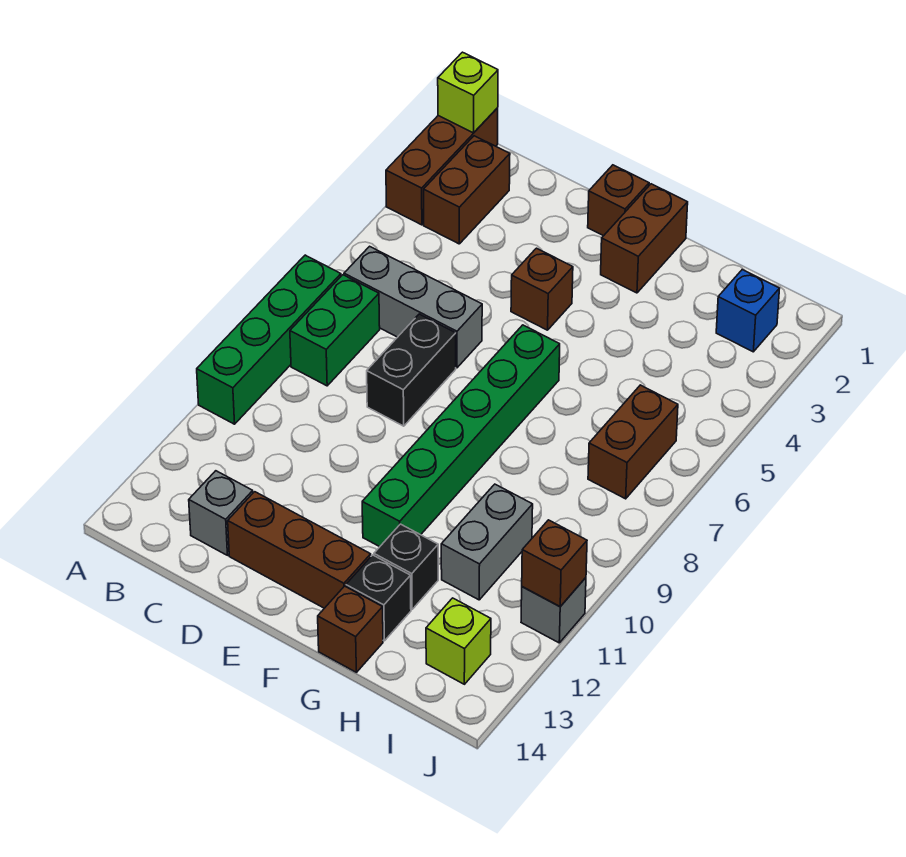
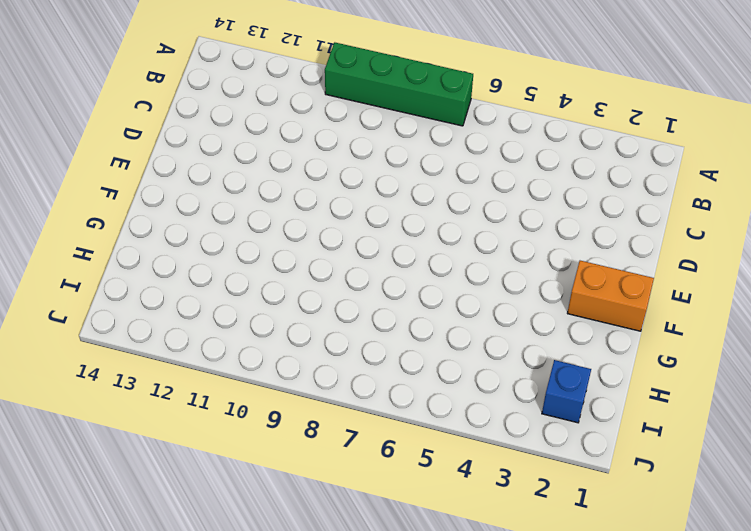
orange brick F1:F2 level 1 -> brown brick F1:F2 level 1
none -> brown brick A1:A3 level 1
none -> brown brick B2:B3 level 1
none -> grey brick B6:D6 level 1

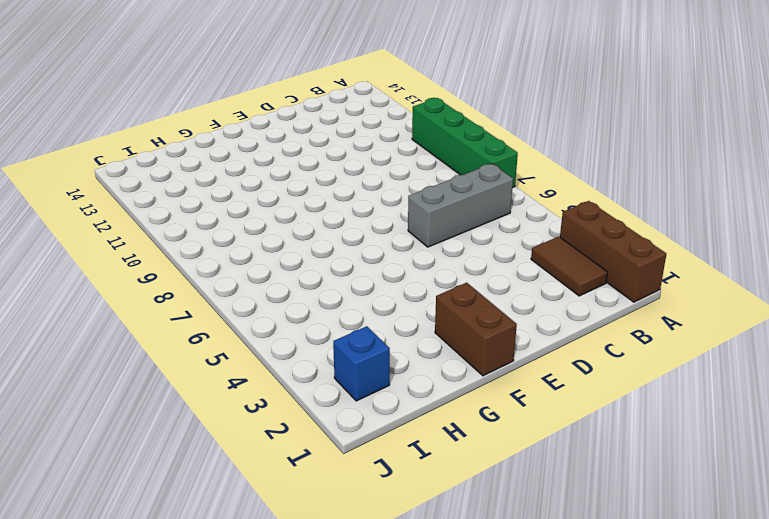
brown tile B2:B3 level 1 -> brown brick B2:B3 level 1
none -> green brick B7:B8 level 1
none -> grey brick C13 level 1
none -> black brick D7:D8 level 1

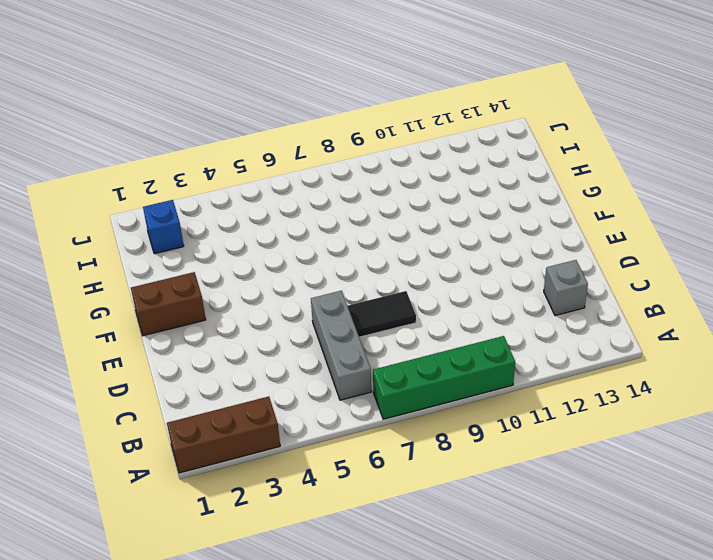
black tile D7:D8 level 1 -> black brick D7:D8 level 1
none -> brown brick B2:B3 level 1
none -> green brick B7:B8 level 1
none -> brown brick D13:F13 level 1

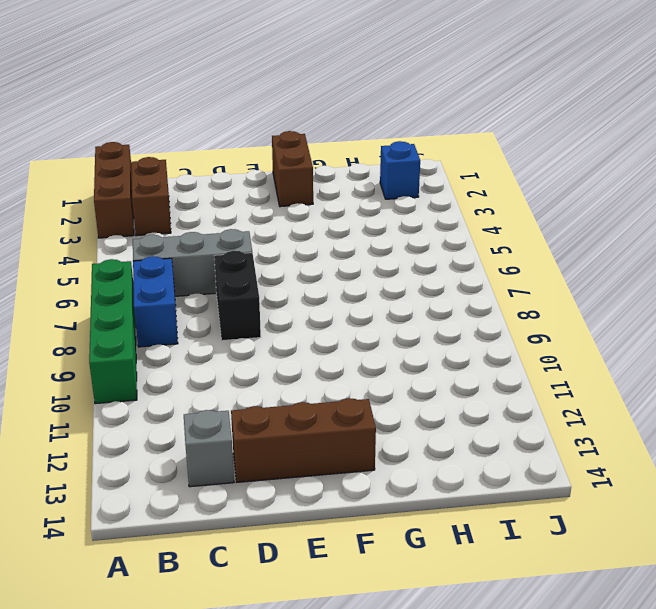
blue brick B7:B8 level 1 -> green brick B7:B8 level 1
none -> brown brick E1 level 1
none -> brown brick E4 level 1
none -> green brick F6:F11 level 1

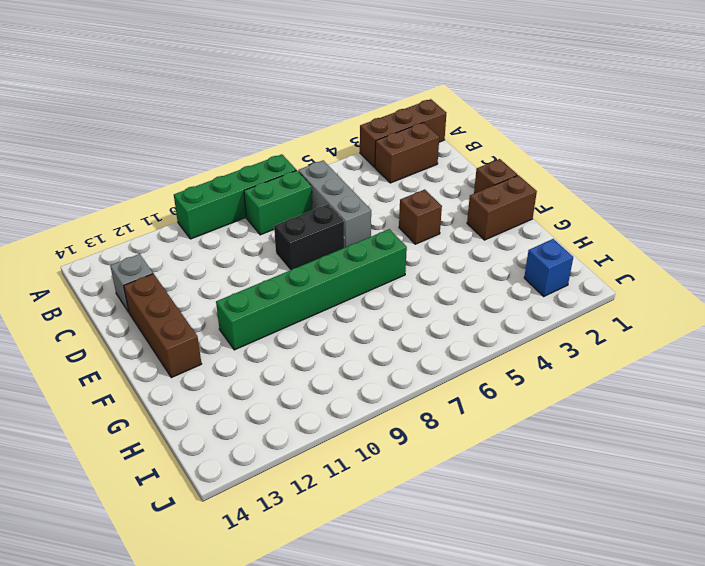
none -> black brick G12 level 1
none -> black brick G13 level 1
none -> brown brick G14 level 1

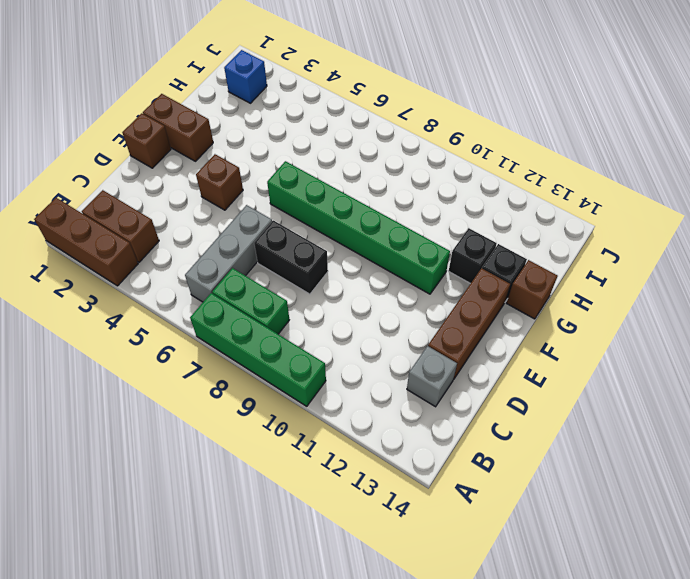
none -> grey brick H10:H11 level 1
none -> brown brick I6:I7 level 1
none -> lime brick I13 level 1

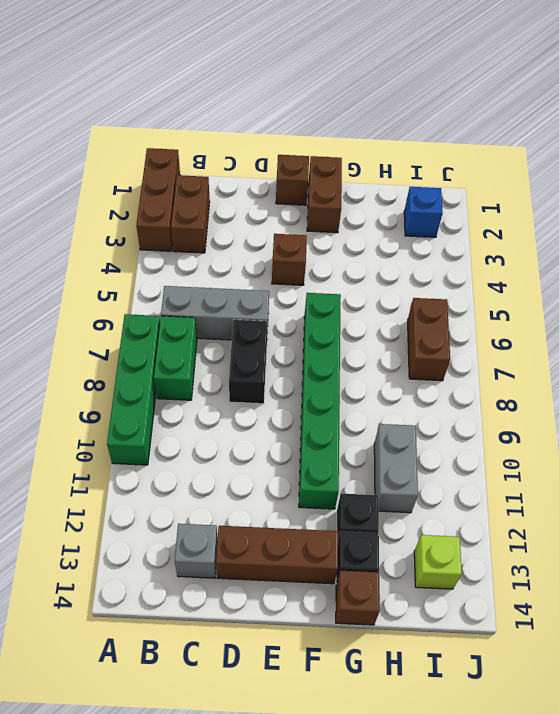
none -> grey brick J11 level 1
none -> lime brick A1 level 2
none -> brown brick J11 level 2

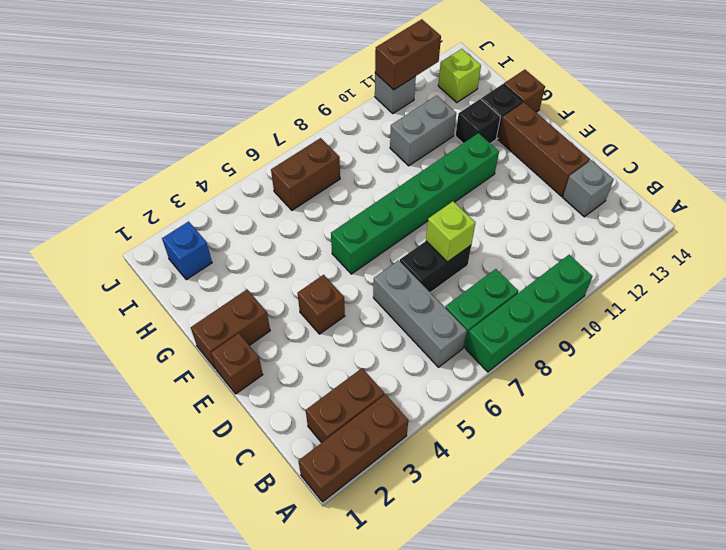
lime brick D8 level 2 -> lime brick A1 level 2
brown brick J11:J12 level 2 -> brown brick J11 level 2

